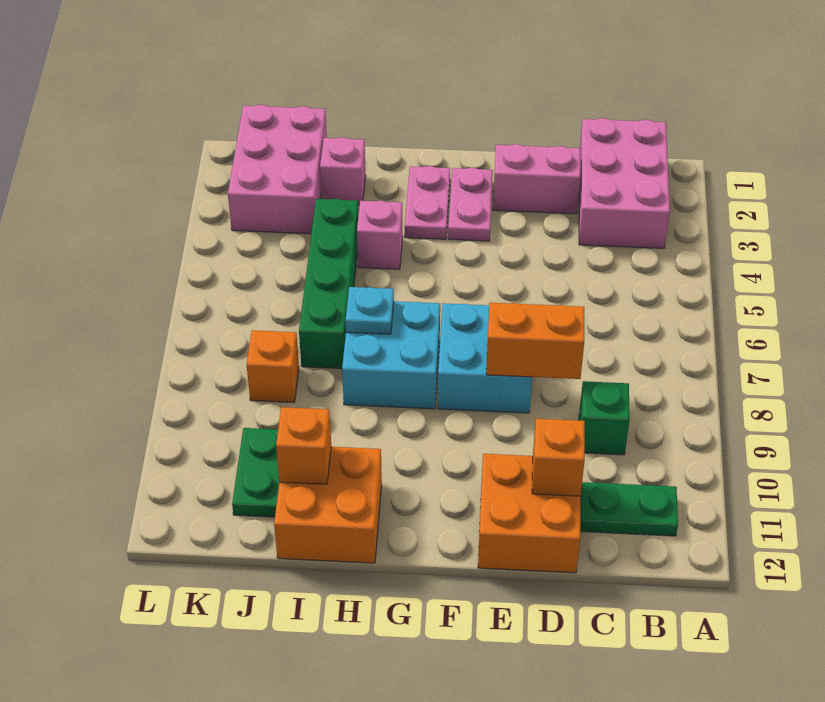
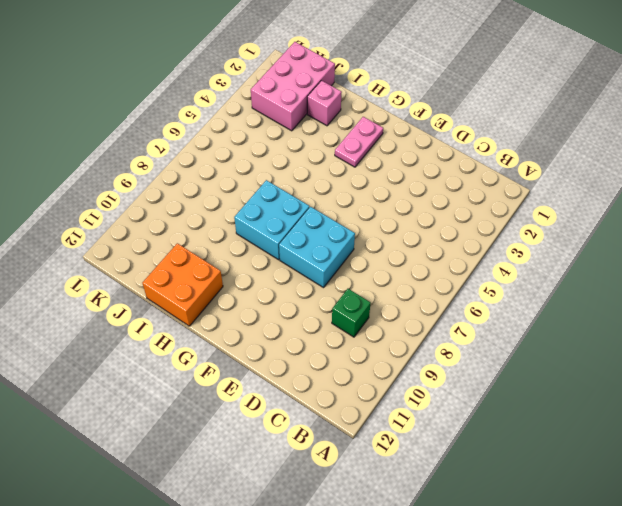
none -> pink brick B1:C3 level 1
none -> green plate B11:C11 level 1
none -> pink brick D2:E2 level 1

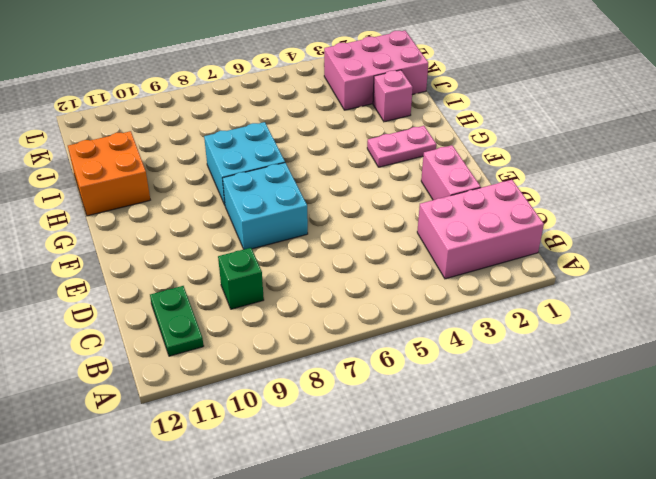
none -> orange brick D11:E12 level 1
none -> pink plate F2:F3 level 1
none -> pink brick H4 level 1

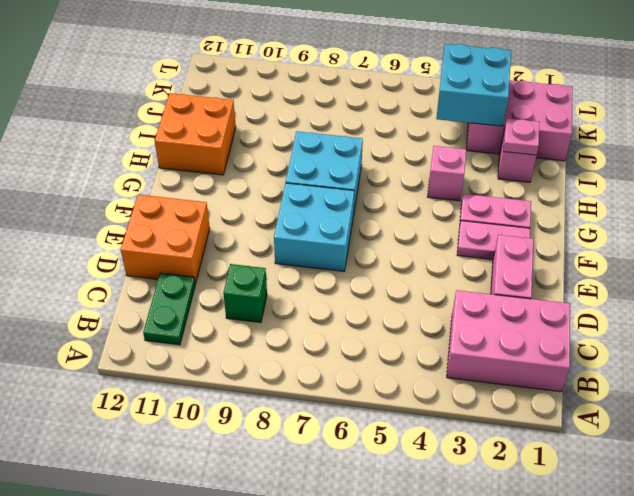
pink plate I2 level 2 -> none
cyan brick J3:K4 level 2 -> none
none -> green brick I4:I7 level 1
none -> orange brick J8 level 1
none -> green plate J10:J11 level 1

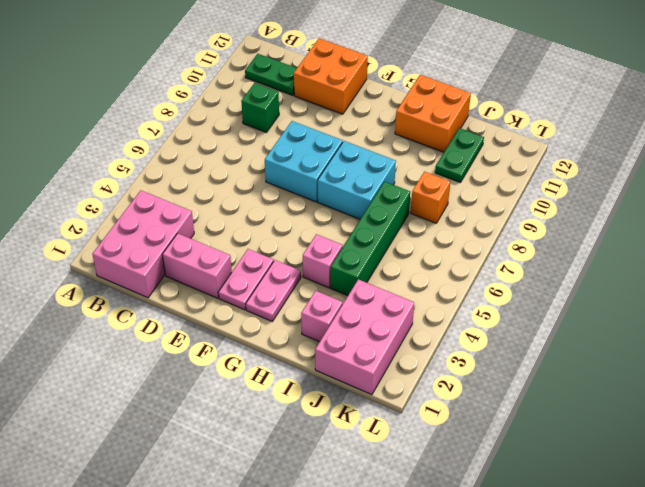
none -> orange brick D8:E8 level 2
none -> orange brick D11 level 2
none -> cyan plate H7 level 2

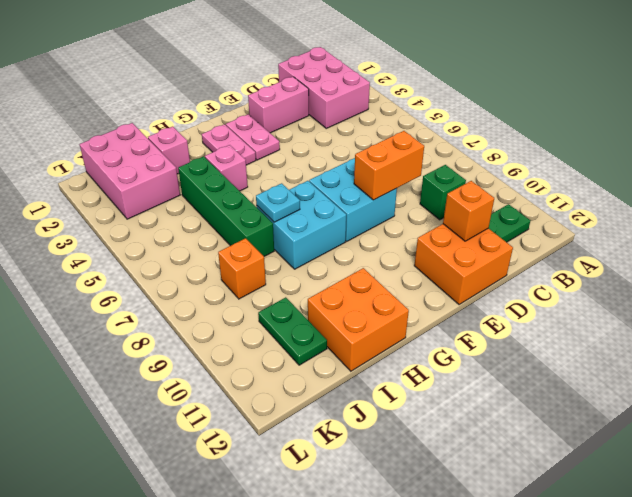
none -> orange brick I11 level 2

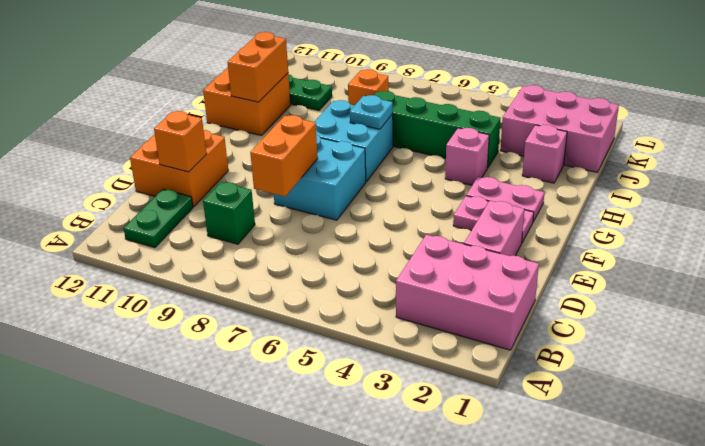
orange brick H11:I11 level 2 -> orange brick I11 level 2

